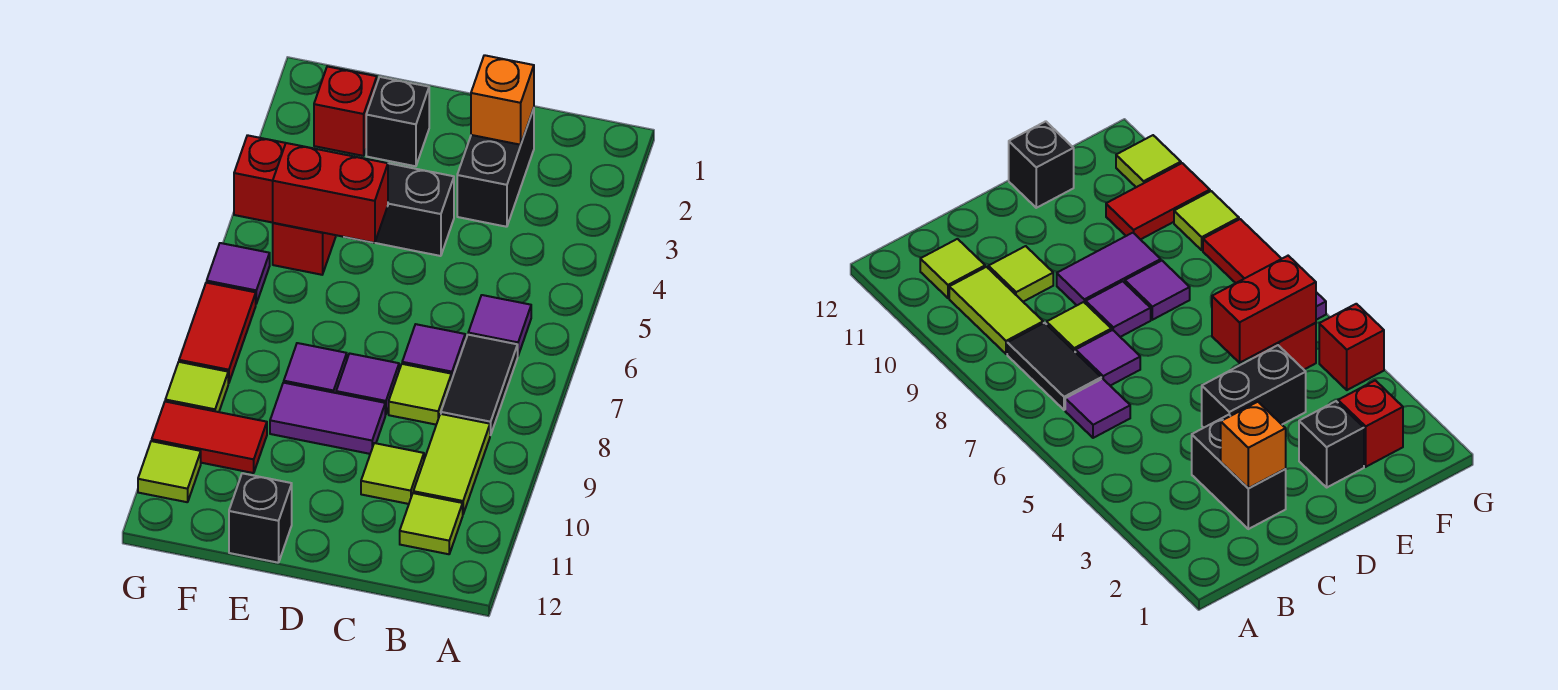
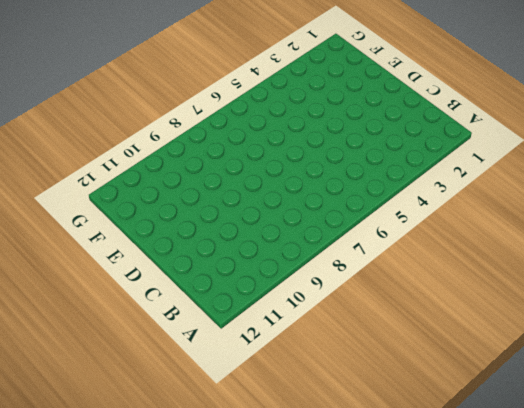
none -> purple tile B6 level 1
none -> black tile B7:B8 level 1
none -> lime tile B9:B10 level 1

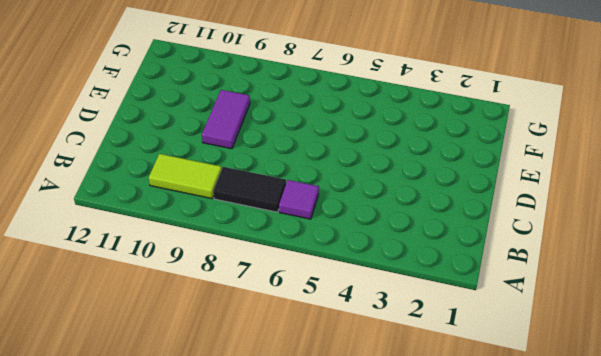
none -> lime tile B11 level 1
none -> black brick C2:C3 level 1
none -> purple tile C7 level 1

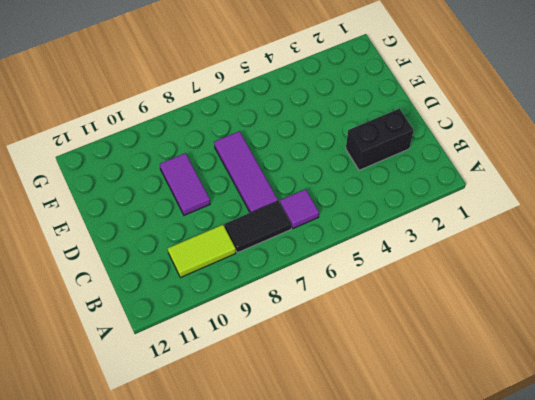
purple tile C7:E7 level 1 -> purple tile C7 level 1
none -> lime tile B11 level 1
none -> lime tile C8 level 1
none -> lime tile C10 level 1

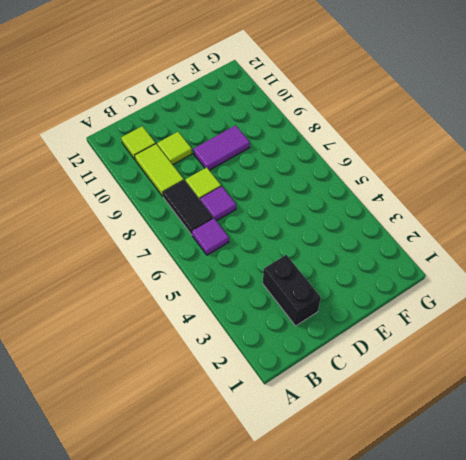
none -> black brick D4:E4 level 1
none -> purple tile D8 level 1
none -> black brick E2 level 1

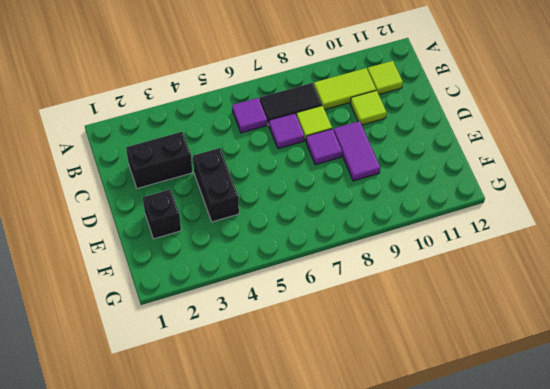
none -> purple tile E8 level 1
none -> black brick E12 level 1
none -> red brick F2 level 1

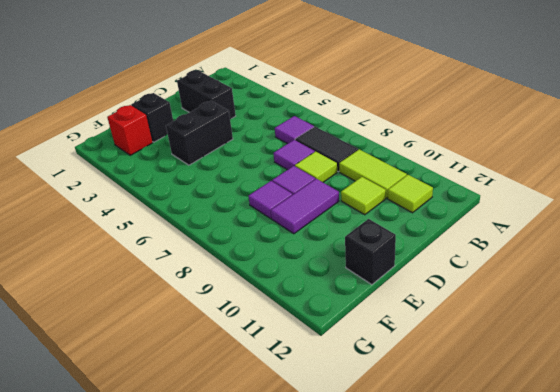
none -> red brick F5 level 1
none -> red tile F10:G10 level 1
none -> red brick G4 level 1

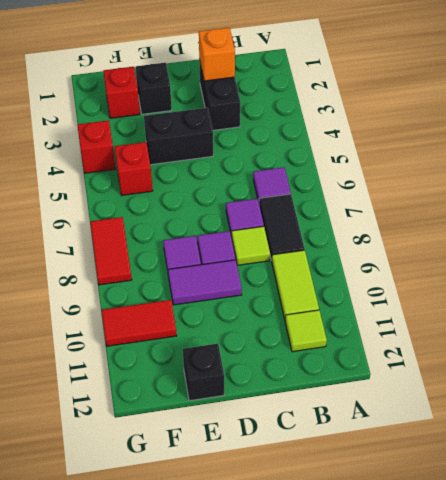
none -> lime tile C10 level 1
none -> purple tile G6 level 1
none -> lime tile G9 level 1

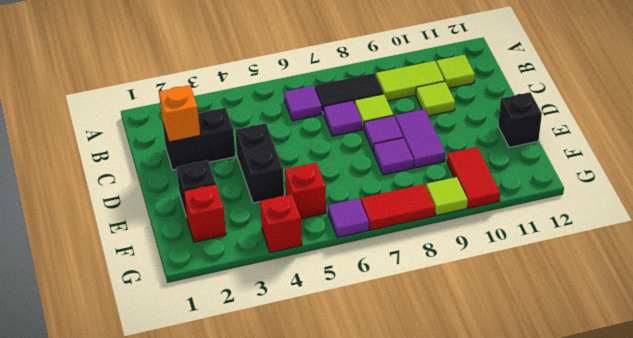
none -> lime tile G11 level 1
none -> red brick E5:F5 level 2

